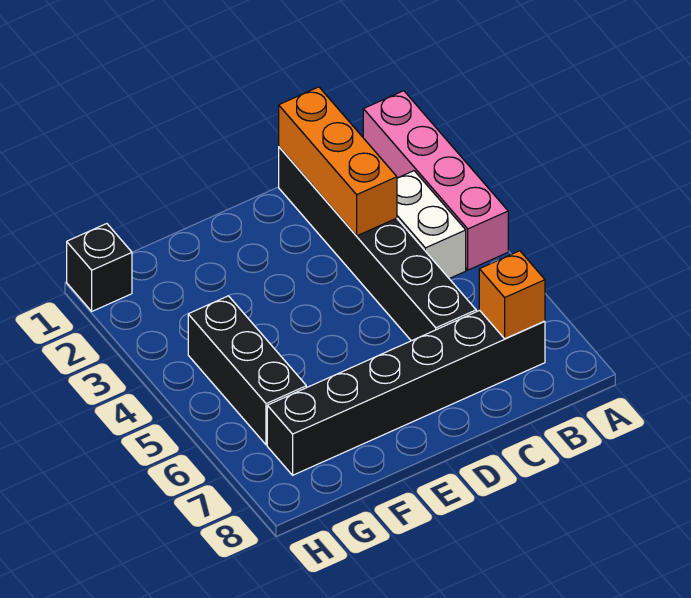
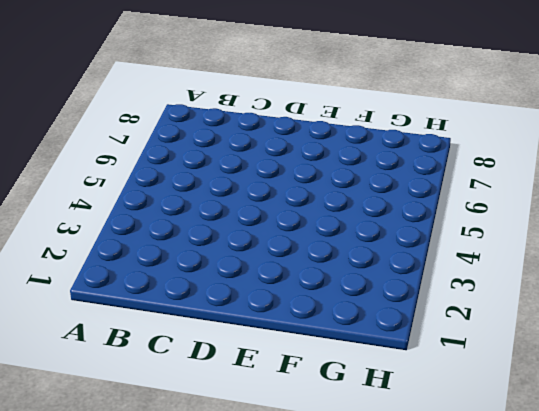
none -> pink brick A1:A4 level 1
none -> white brick B3:B4 level 1

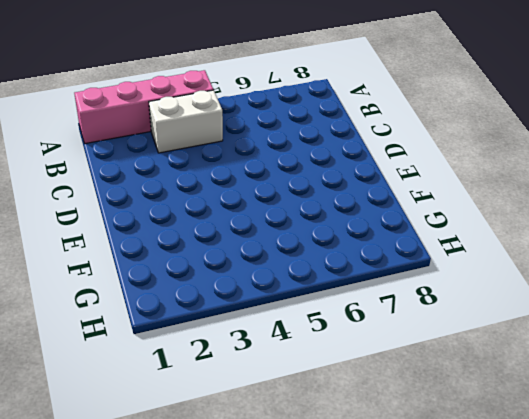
none -> black brick B7:G7 level 1
none -> black brick C1:C6 level 1

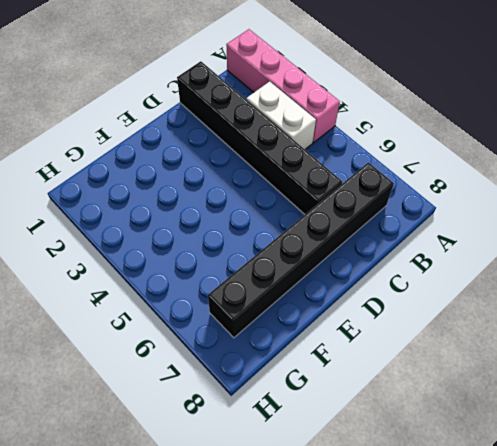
none -> black brick G4:G6 level 1
none -> black brick H1 level 1

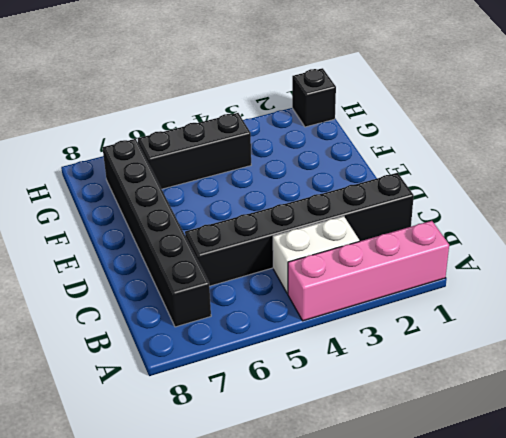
none -> orange brick B7 level 2
none -> orange brick C1:C3 level 2

